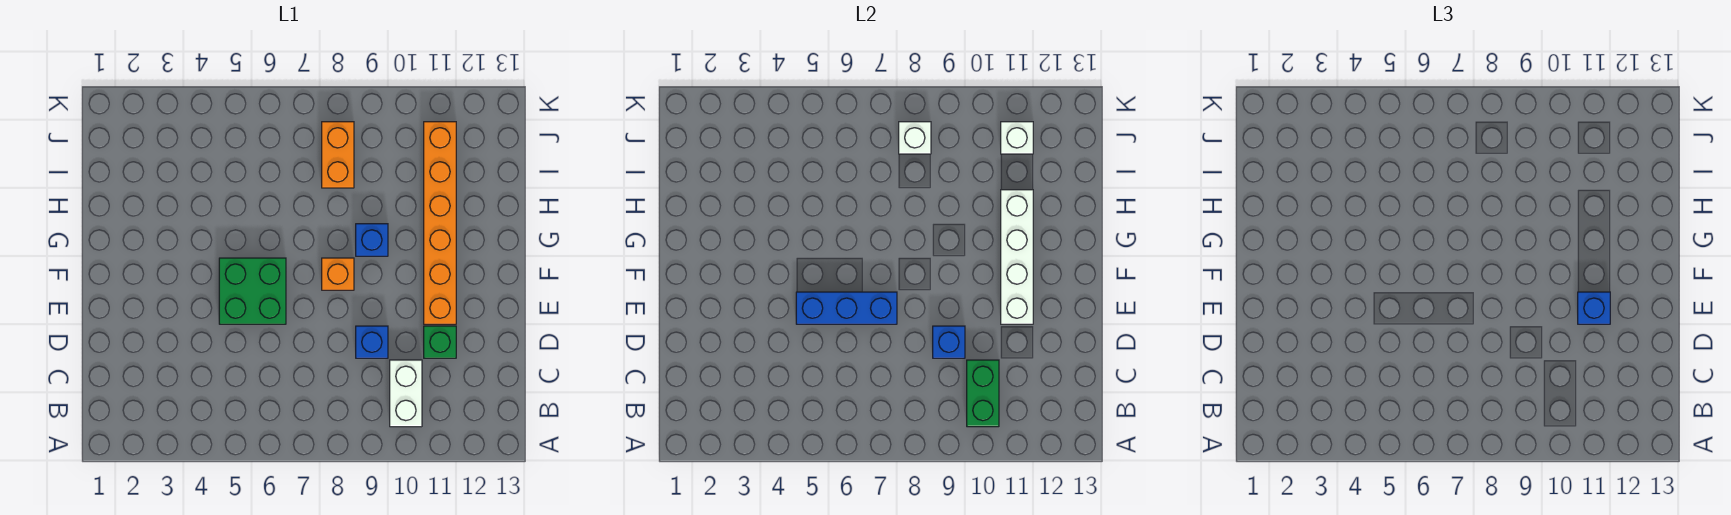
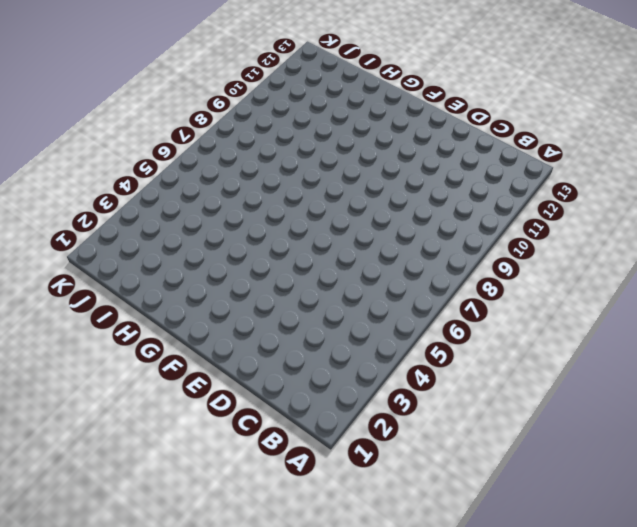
none -> white brick B10:C10 level 1
none -> blue brick D9 level 1
none -> green brick D11 level 1

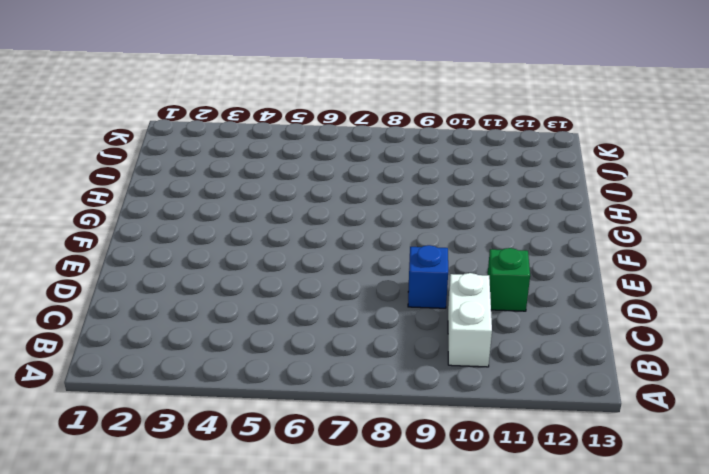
none -> green brick E5:F6 level 1
none -> orange brick E11:J11 level 1
none -> orange brick F8 level 1

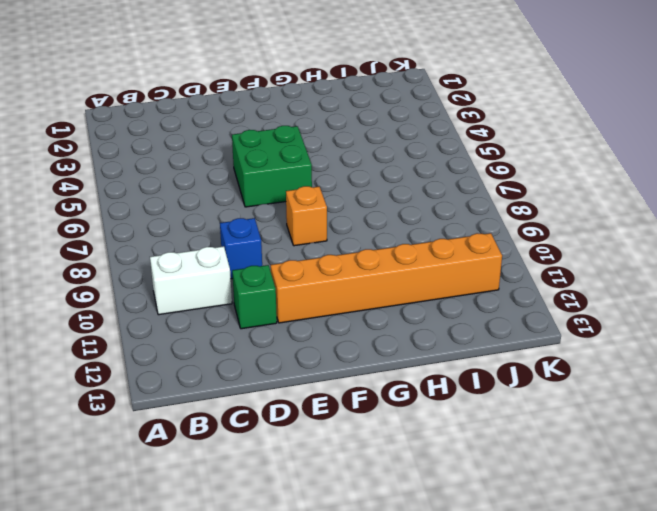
none -> blue brick G9 level 1
none -> orange brick I8:J8 level 1
none -> green brick B10:C10 level 2

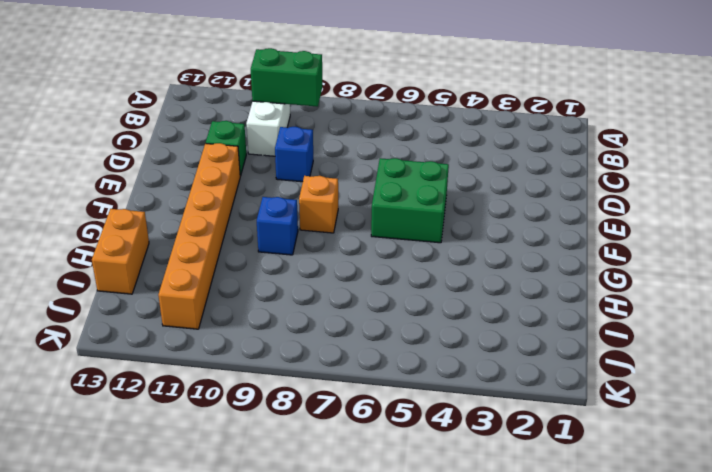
green brick B9:B10 level 2 -> green brick B10:C10 level 2
orange brick H13:I13 level 1 -> orange brick I8:J8 level 1
none -> blue brick D9 level 2
none -> blue brick E5:E7 level 2
none -> white brick E11:H11 level 2

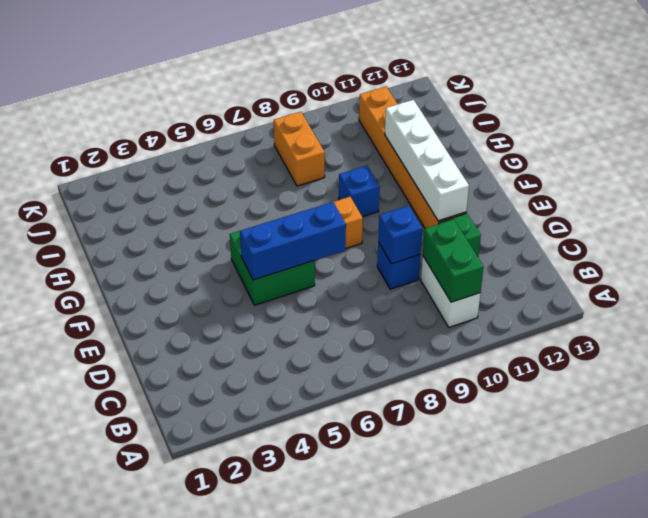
none -> white brick J8 level 2
none -> white brick J11 level 2
none -> blue brick E11 level 3

